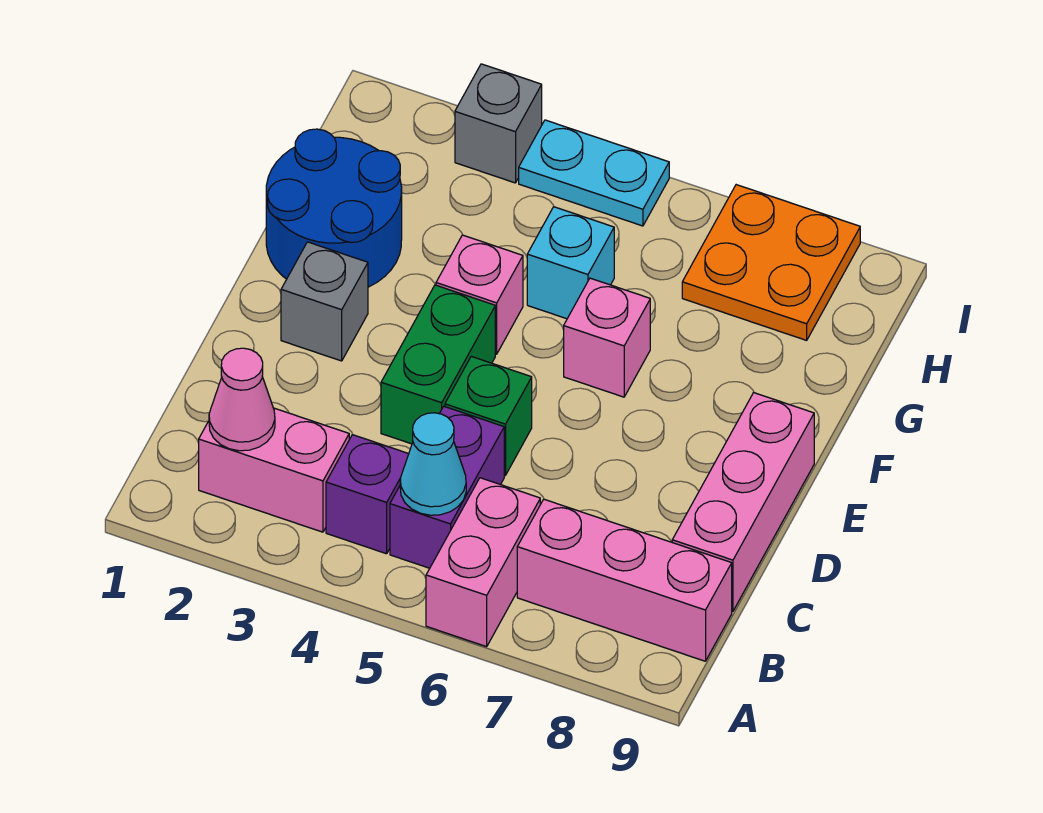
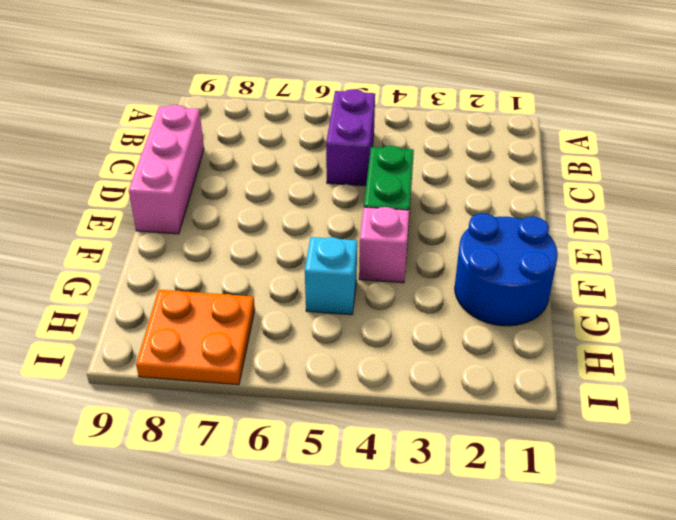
none -> pink brick A6:B6 level 1
none -> pink brick B2:B3 level 1
none -> purple brick B4 level 1

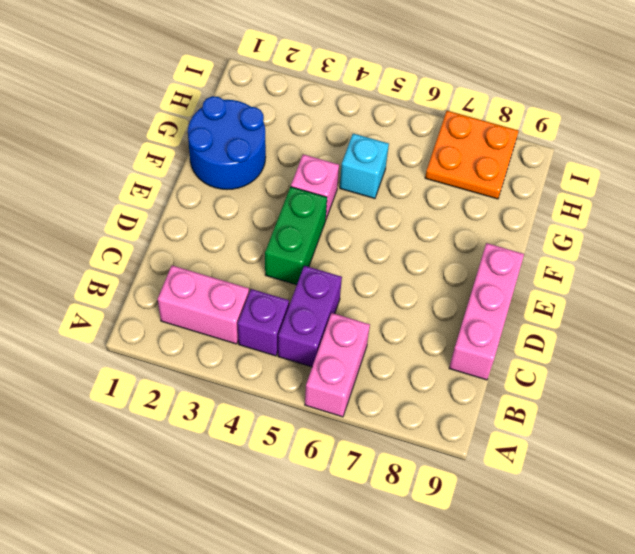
none -> pink brick B7:B9 level 1
none -> green brick D5 level 1
none -> grey brick E2 level 1

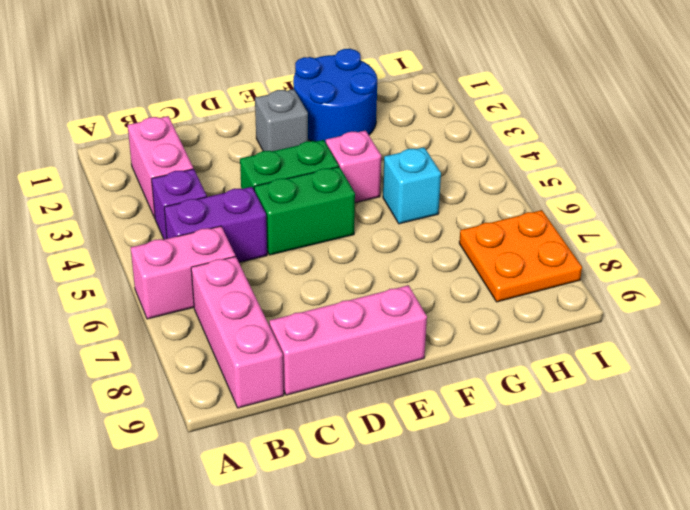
green brick D5:E5 level 1 -> green brick D5 level 1
none -> pink brick F6 level 1
none -> grey brick I3 level 1
none -> cyan plate I4:I5 level 1

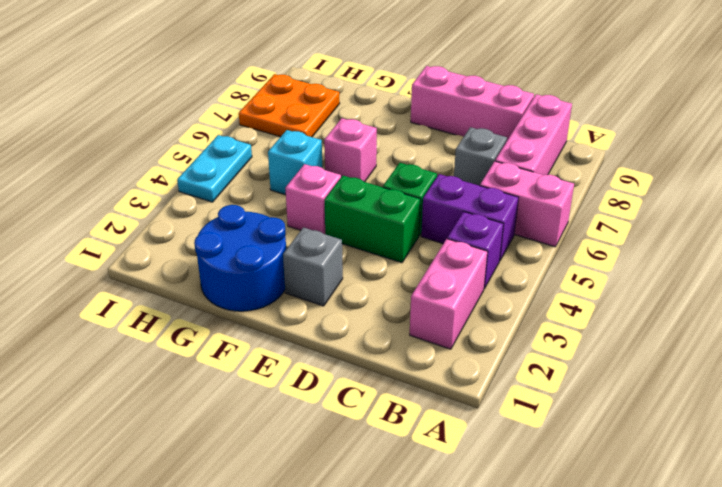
grey brick C7 level 1 -> grey brick I3 level 1
none -> pink cone B2 level 2
none -> cyan cone B5 level 2

